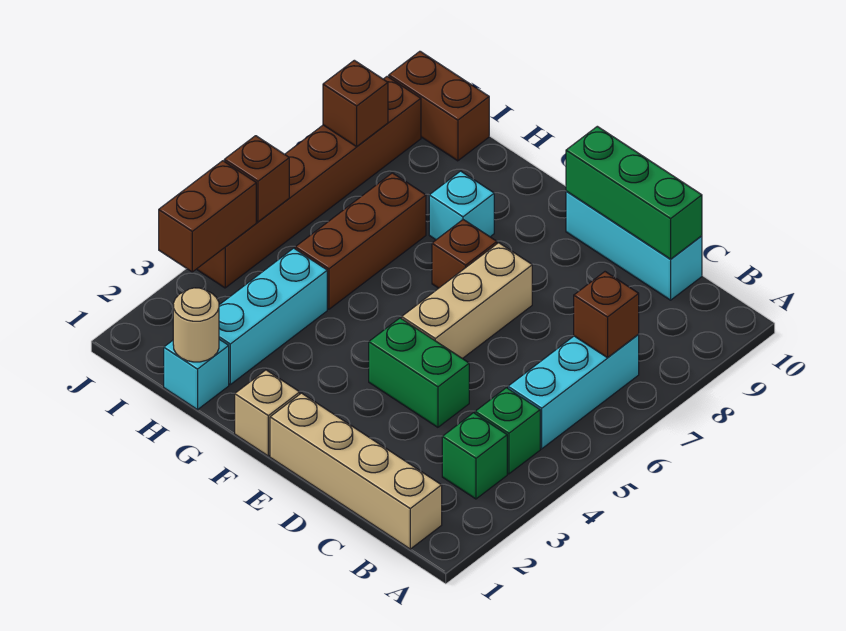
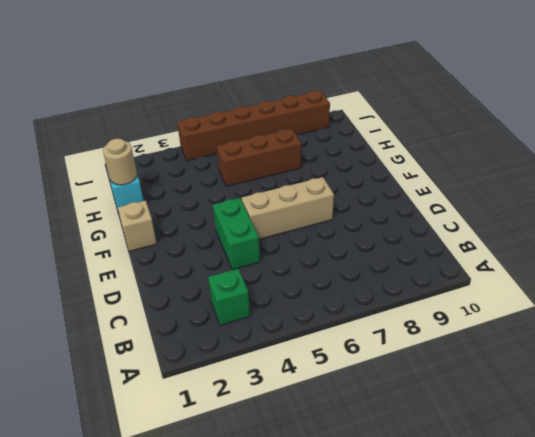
none -> tan brick B1:E1 level 1
none -> green brick B4 level 1
none -> cyan brick B5:B7 level 1

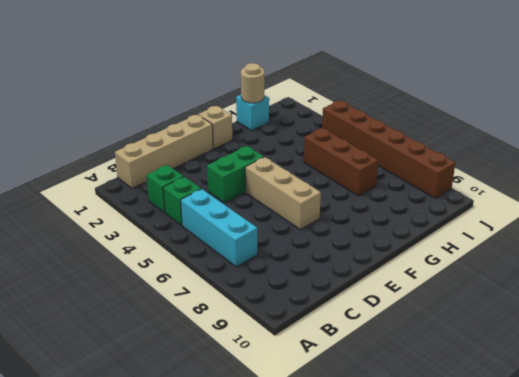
none -> cyan brick C10:E10 level 1
none -> brown brick F7 level 1
none -> cyan brick G8 level 1

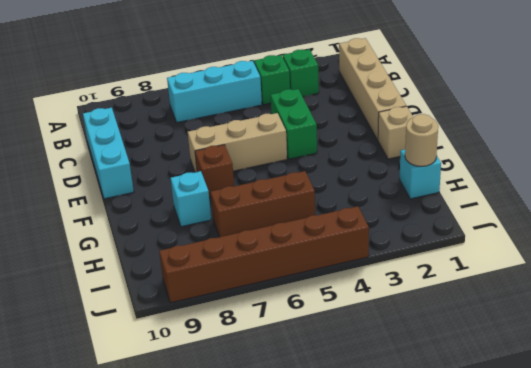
none -> cyan brick H2:H4 level 1
none -> brown brick I10:J10 level 1
none -> brown brick B7 level 2

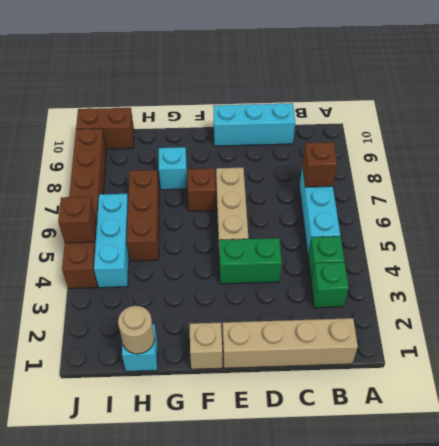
cyan brick I4:I6 level 1 -> cyan brick H2:H4 level 1
none -> green brick C10:E10 level 2
none -> brown brick J3:J4 level 2
none -> brown brick J8 level 2

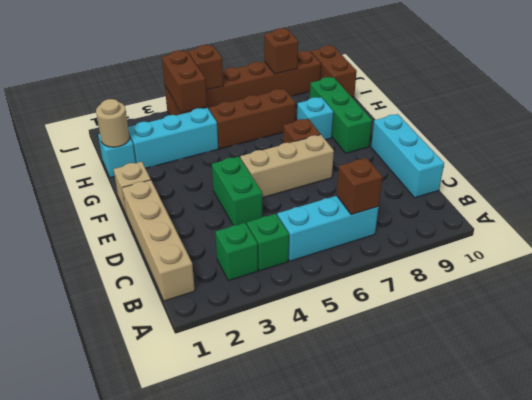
green brick F9:H9 level 1 -> green brick C10:E10 level 2
brown brick I4:J4 level 2 -> brown brick J3:J4 level 2

